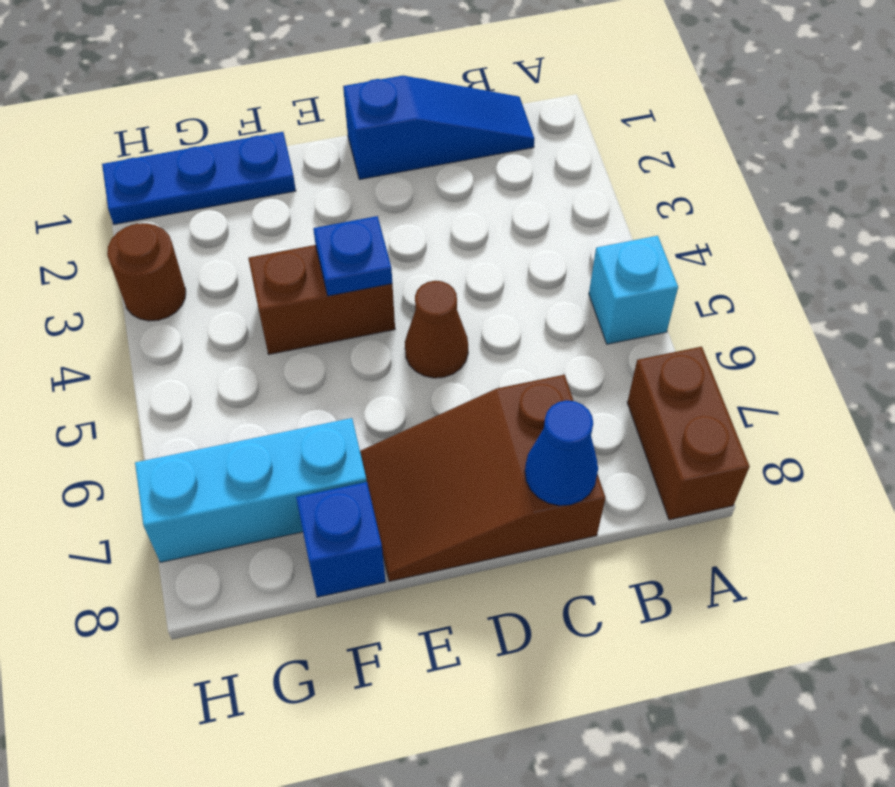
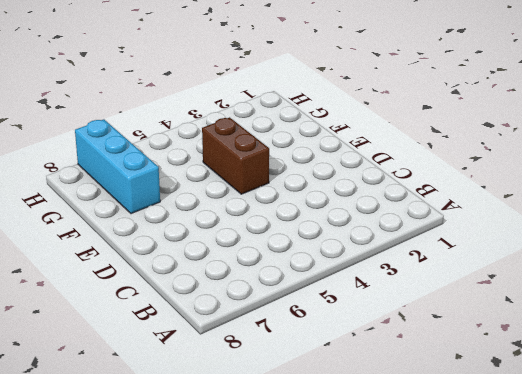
none -> cyan brick A5 level 1
none -> brown brick A7:A8 level 1
none -> blue slope B1:D1 level 1 top D

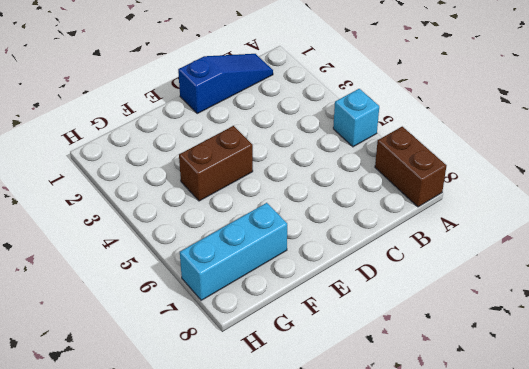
none -> brown slope C7:E8 level 1 top C
none -> brown cone D5 level 1
none -> blue plate F1:H1 level 1

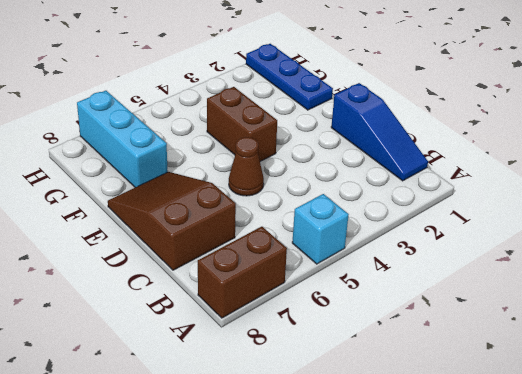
none -> blue brick F8 level 1
none -> brown round brick H3 level 1
none -> blue cone C8 level 2

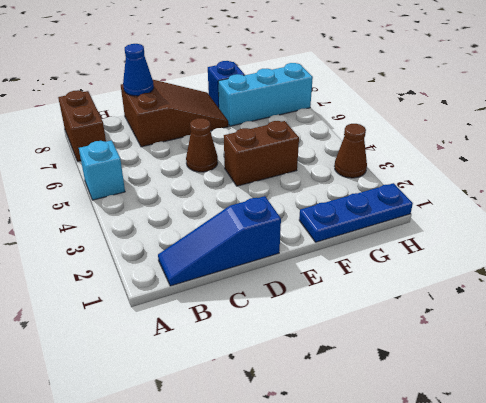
brown cone H3 level 1 -> brown round brick H3 level 1
none -> blue plate E4 level 2

